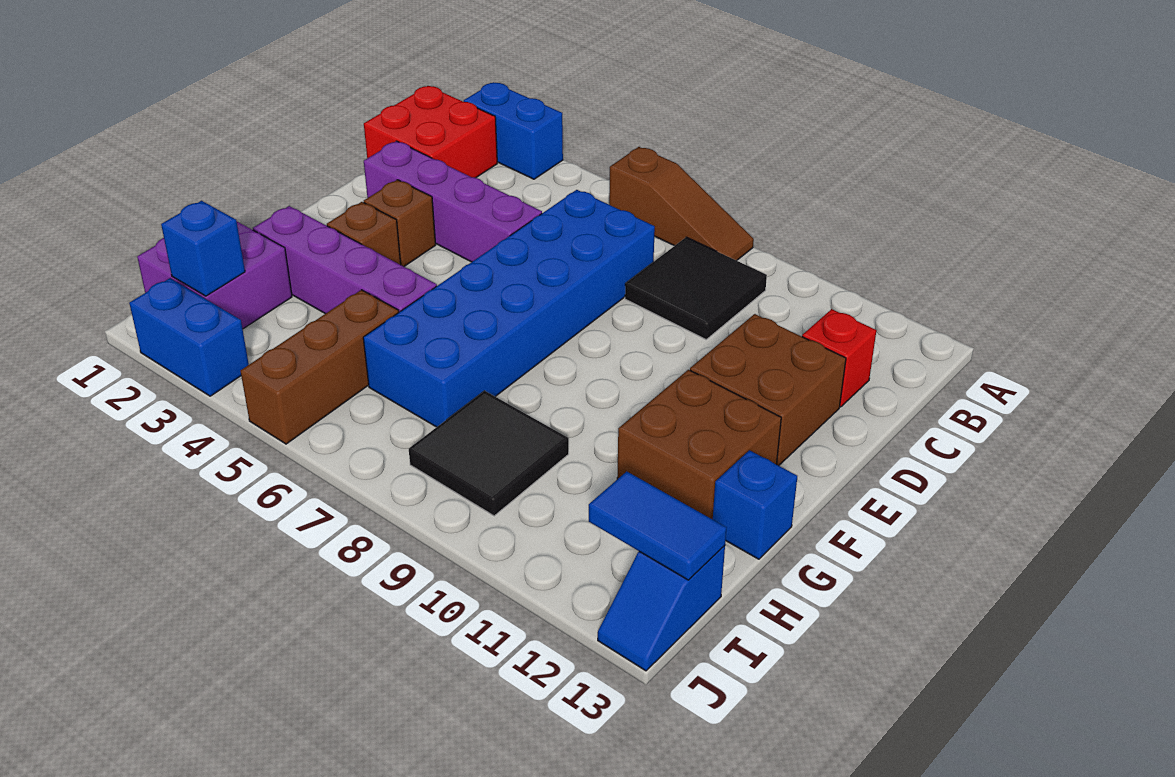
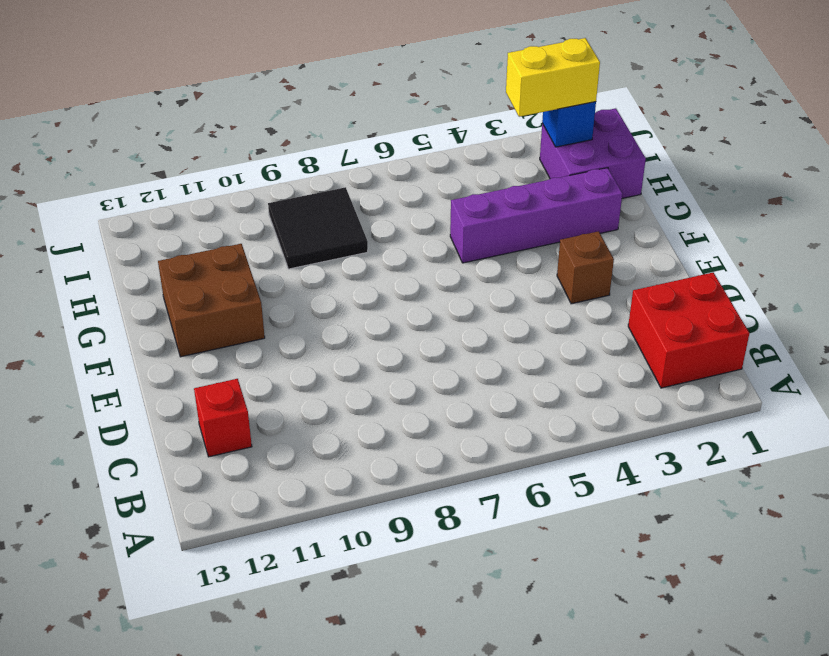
yellow brick I2:I3 level 3 -> none
none -> blue brick A2:A3 level 1
none -> brown slope A6:A8 level 1 top 6
none -> black tile B8:C9 level 1

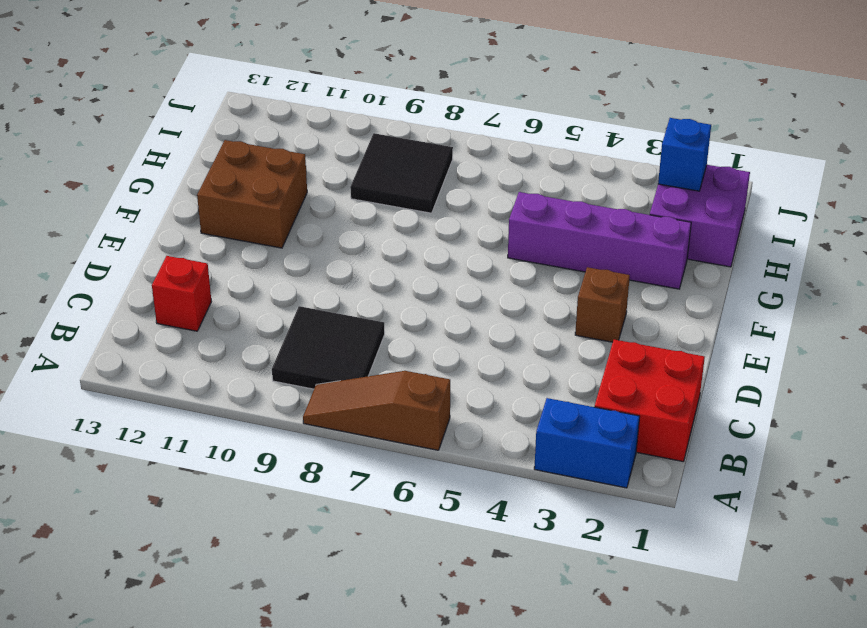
none -> blue brick C6:H7 level 1
none -> purple brick D2:D5 level 1
none -> brown brick D11:E12 level 1

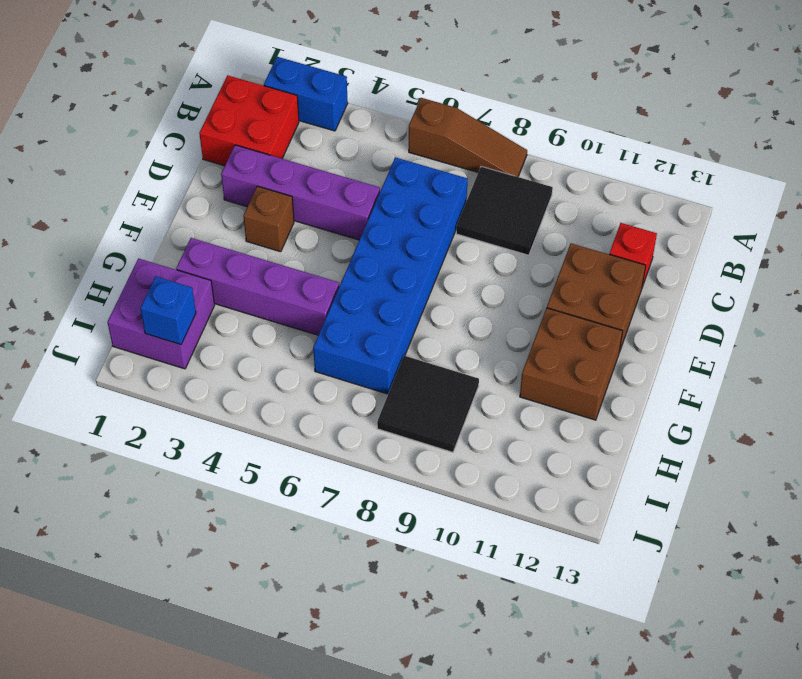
none -> brown brick F3 level 1
none -> blue brick G13 level 1
none -> brown brick H5:J5 level 1

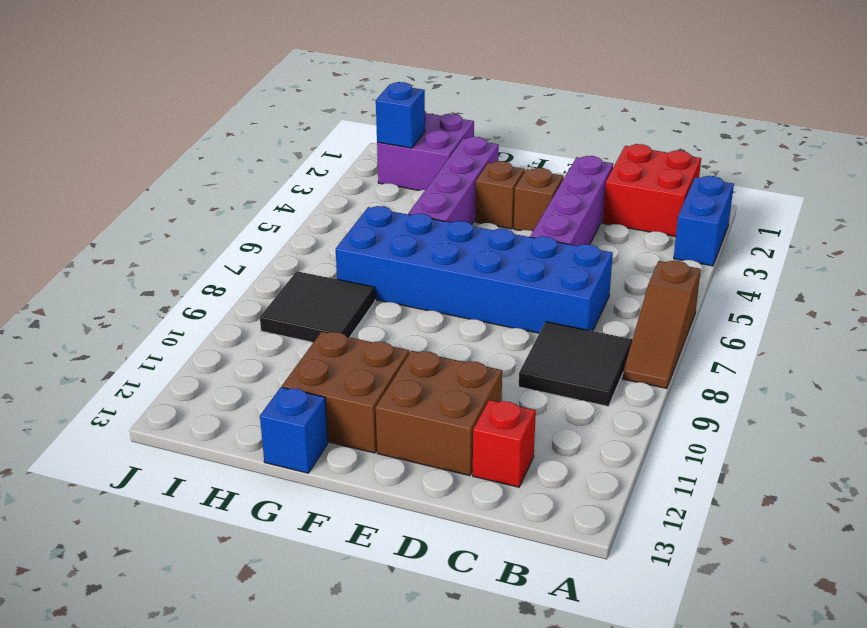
none -> brown brick H5:J5 level 1
none -> blue slope I13:J13 level 1 top I
none -> blue brick J2:J3 level 1

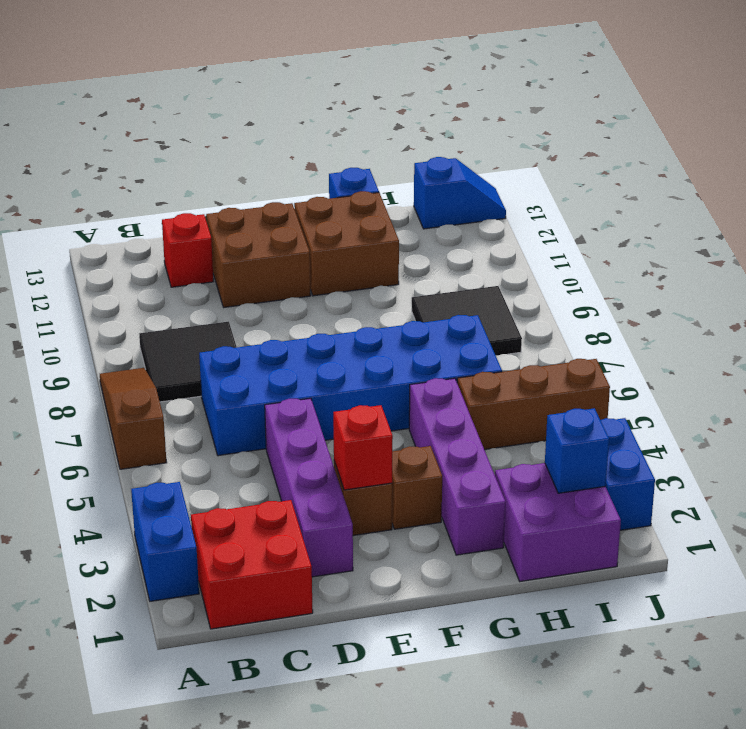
red brick E3 level 2 -> none
none -> blue tile I12:I13 level 2

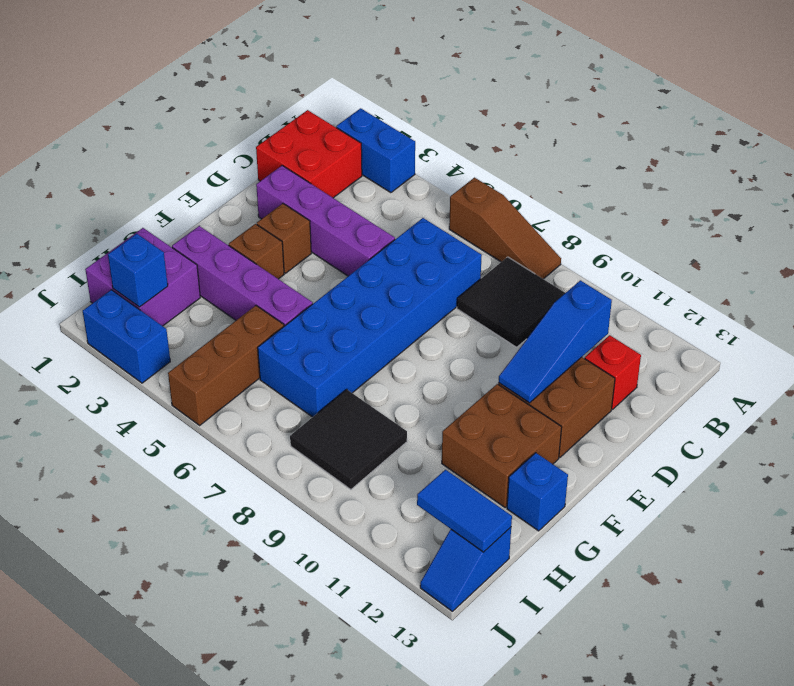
blue slope C11:E11 level 2 top C -> none

